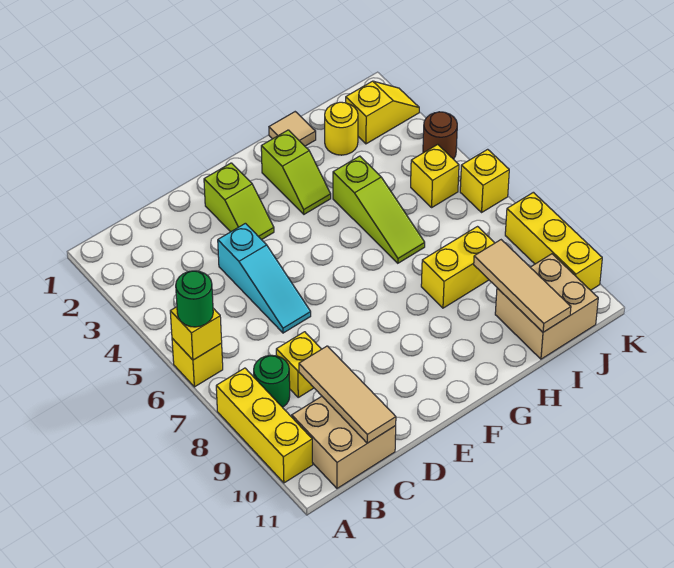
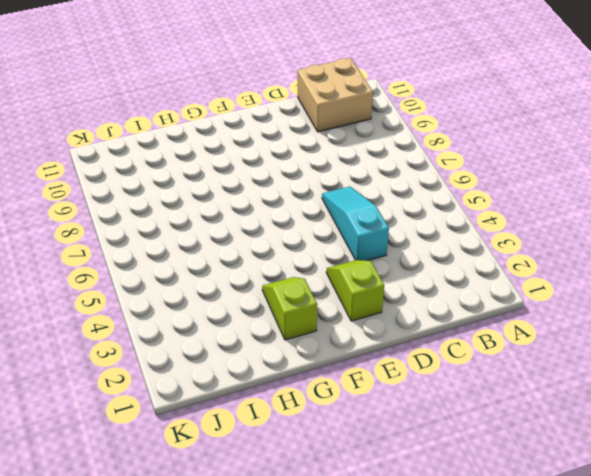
none -> yellow brick A6 level 1
none -> yellow brick A8:A10 level 1
none -> green round brick B8 level 1

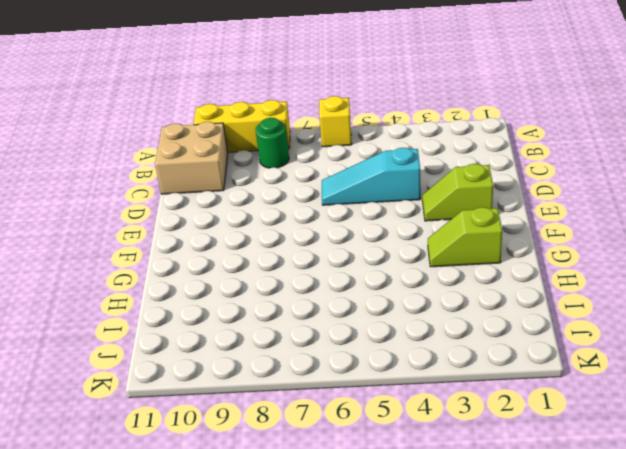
none -> yellow brick C8 level 1
none -> tan tile H1 level 1
none -> lime slope H4:H6 level 1 top 4

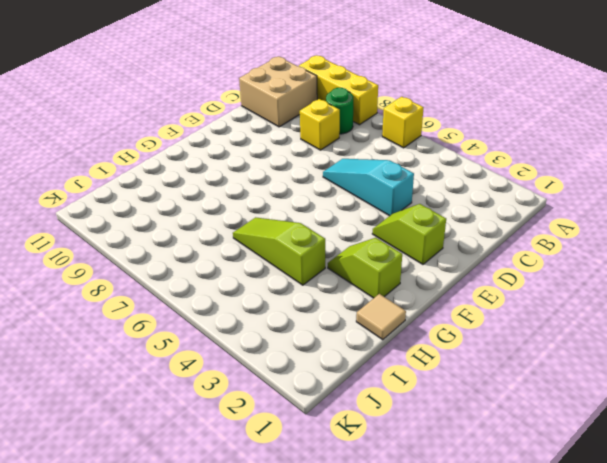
none -> yellow brick H8:I8 level 1
none -> yellow round brick I2 level 1
none -> tan brick I10:J11 level 1

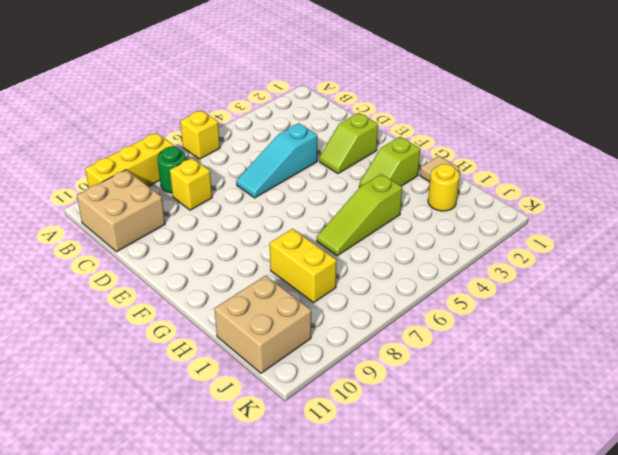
none -> yellow slope J2:K2 level 1 top J
none -> yellow brick J5 level 1
none -> brown round brick K4 level 1

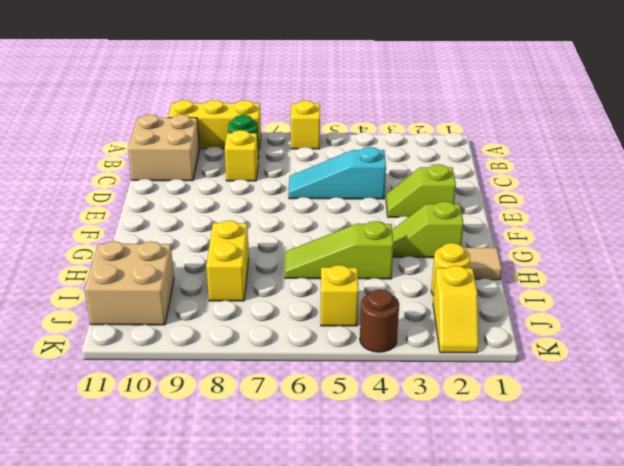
none -> yellow brick K6 level 1
none -> yellow brick K8:K10 level 1
none -> yellow brick A6 level 2

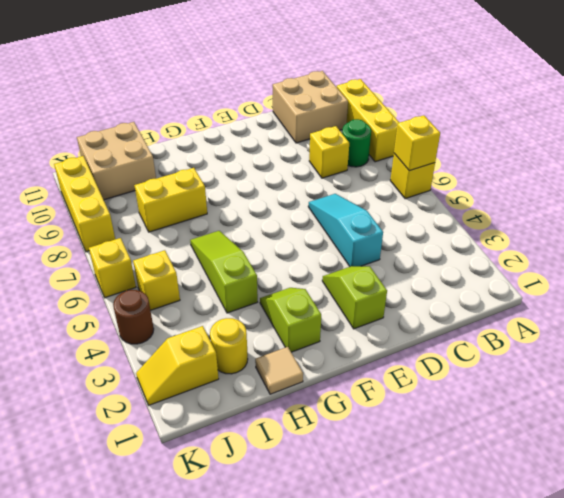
none -> tan tile C9:C11 level 2
none -> tan tile I9:I11 level 2
none -> green round brick A6 level 3

